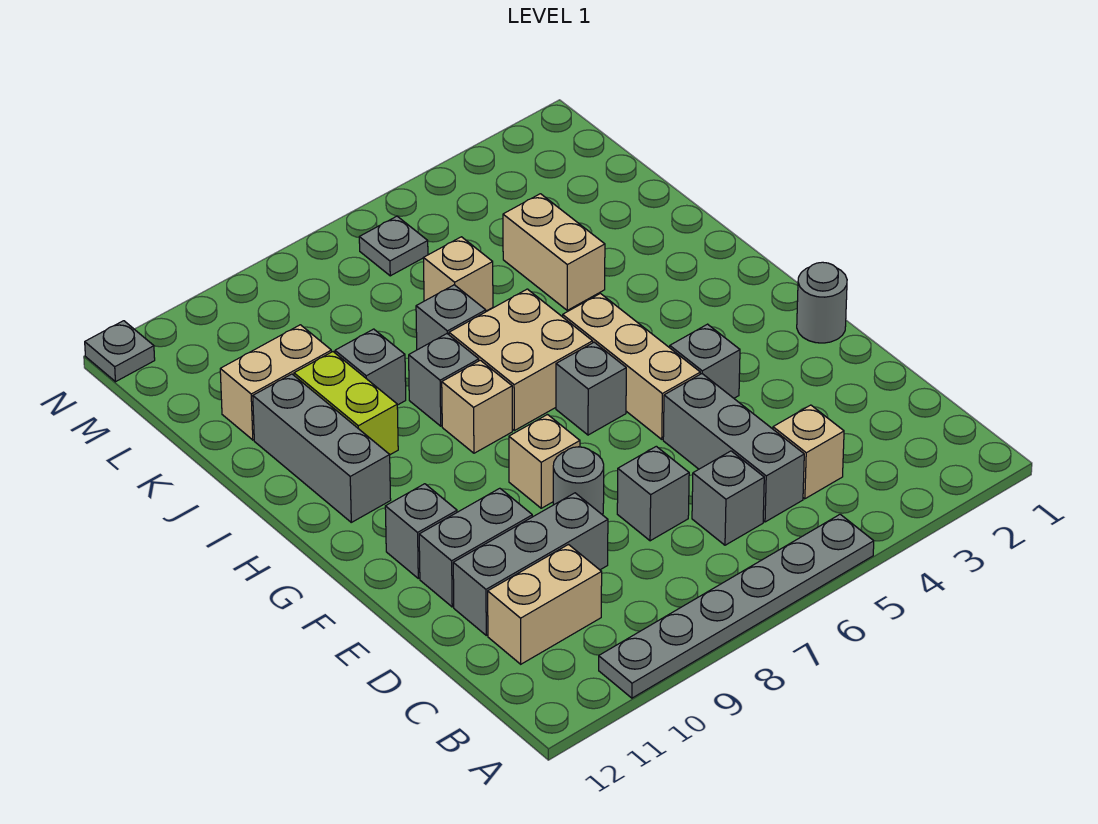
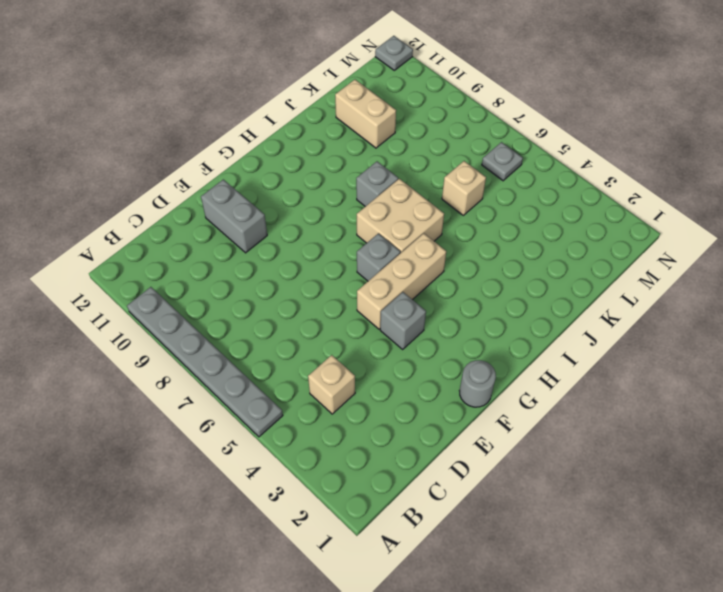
none -> grey brick C5:E5 level 1
none -> grey brick C6 level 1
none -> tan brick C10:C11 level 1

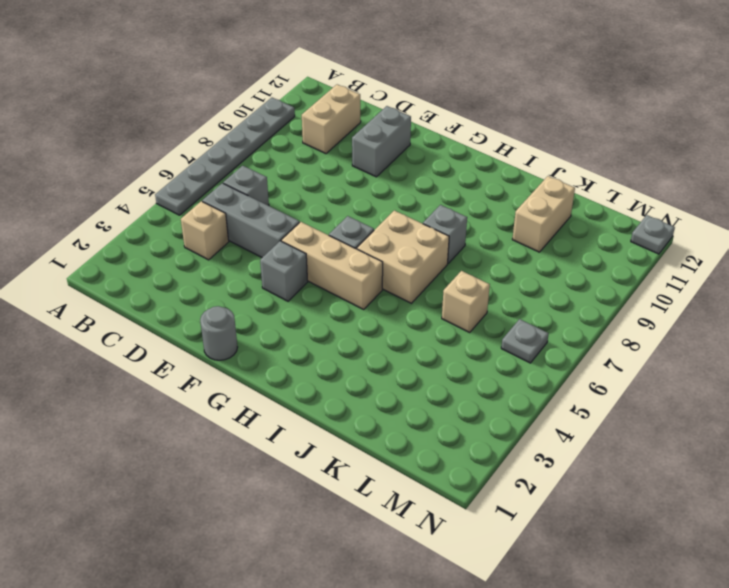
none -> grey brick D7 level 1
none -> grey brick D9:D11 level 1
none -> grey round brick E8 level 1

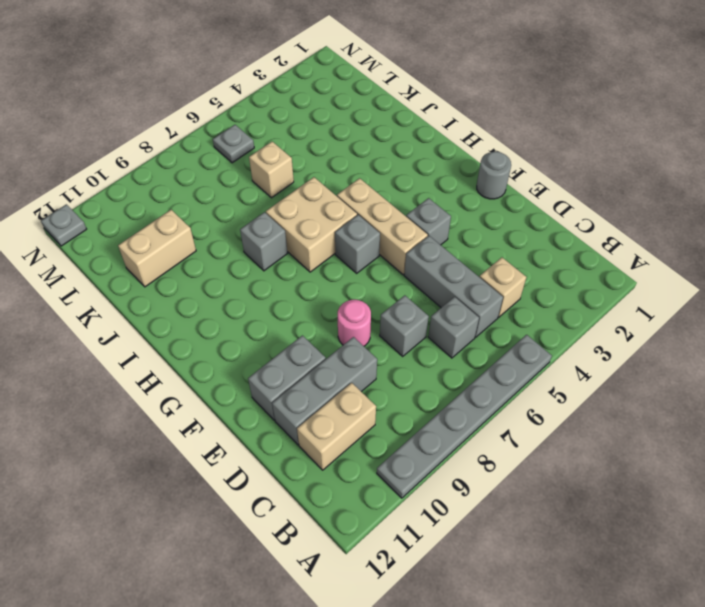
pink round brick E8 level 1 -> grey round brick E8 level 1
none -> tan brick F8 level 1
none -> grey brick F11 level 1
none -> tan brick H8 level 1

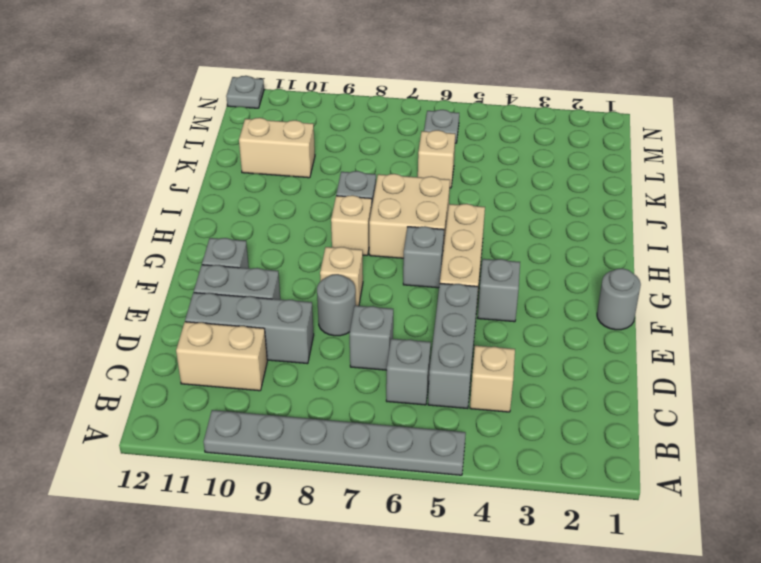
none -> grey brick H11:J11 level 1
none -> lime brick I10:J10 level 1
none -> tan brick J4:K4 level 1

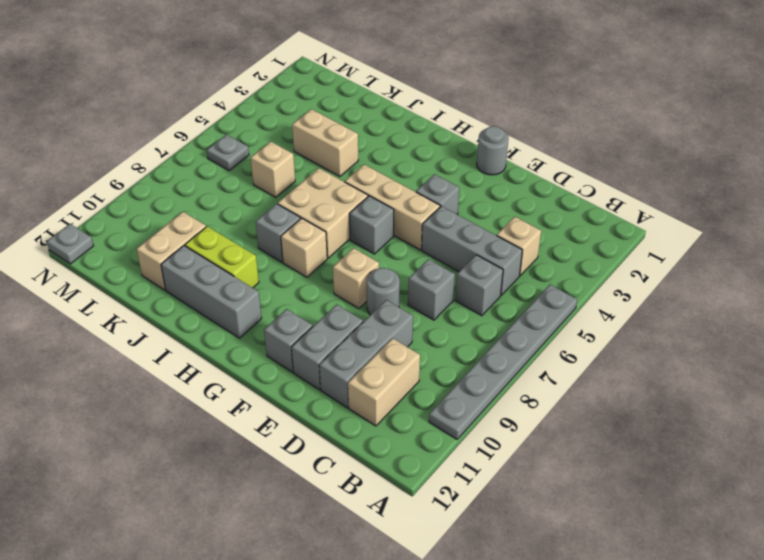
none -> grey brick J7 level 1
none -> grey brick J9 level 1

